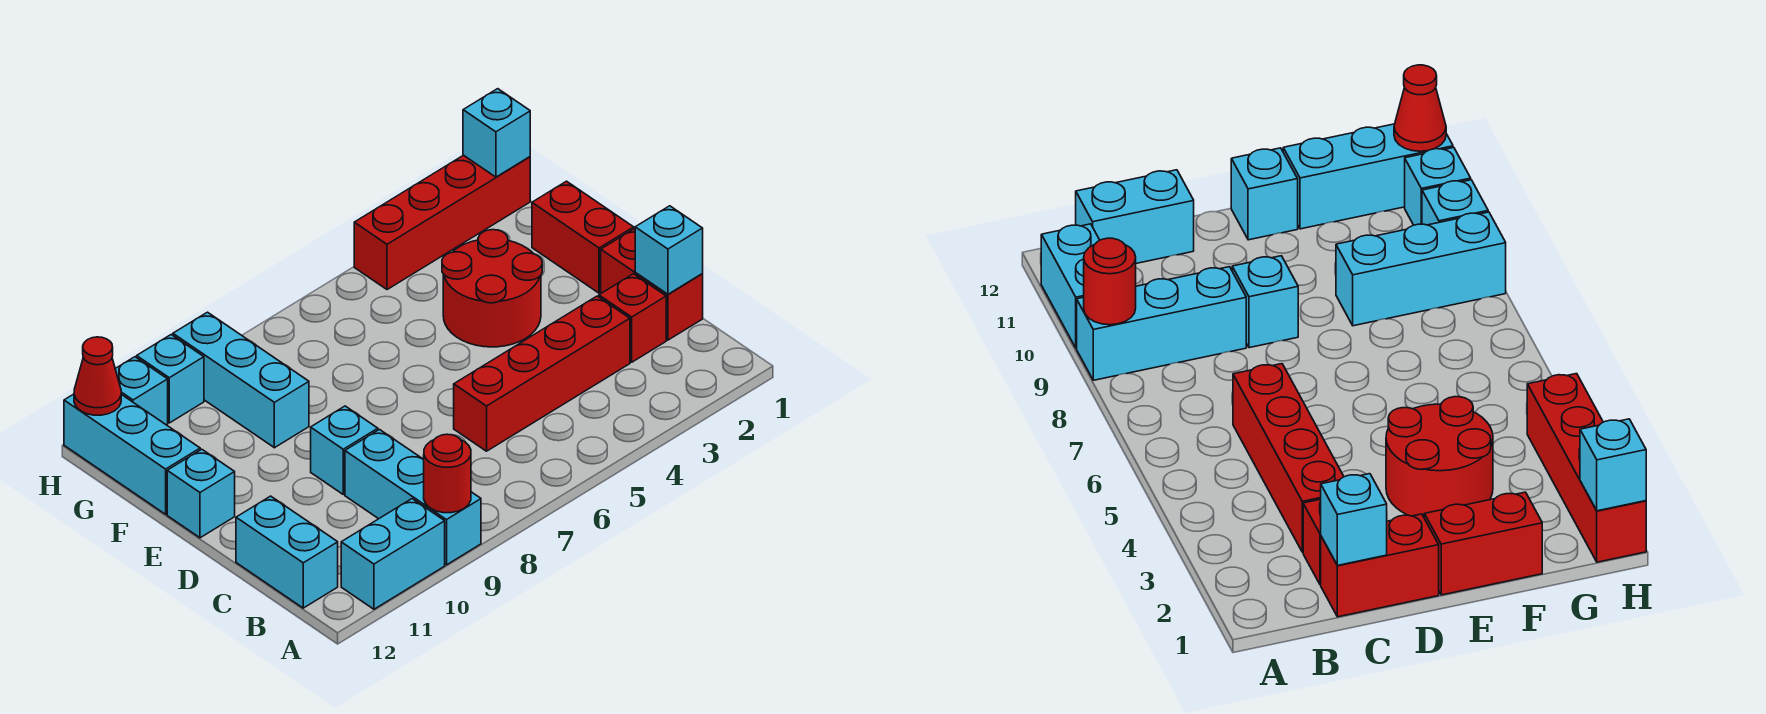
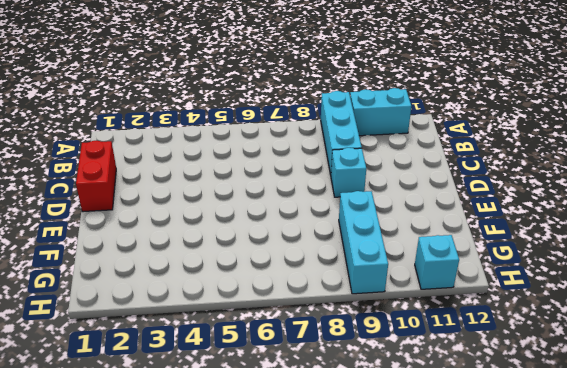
none -> cyan brick B12:C12 level 1
none -> red brick C2 level 1
none -> red brick C3:C6 level 1

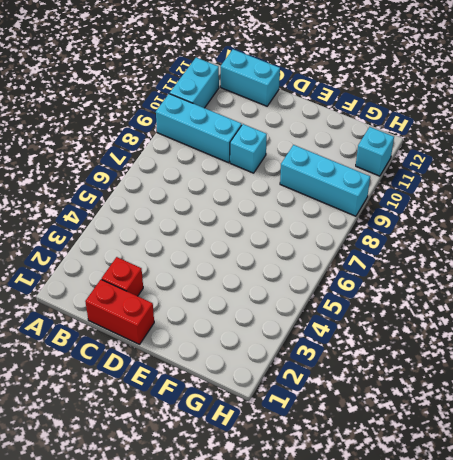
none -> red brick C3:C6 level 1
none -> red brick E1:F1 level 1
none -> red round brick E3:F4 level 1

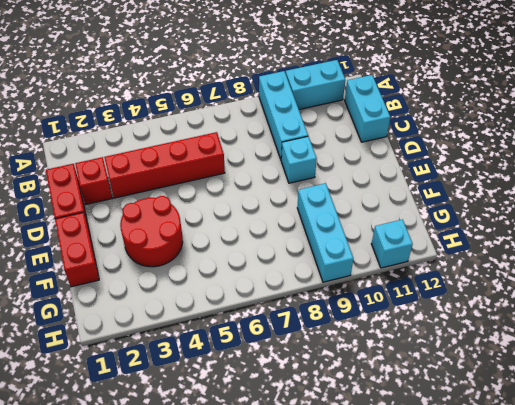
none -> cyan brick E12 level 1
none -> cyan brick F12:H12 level 1
none -> red brick H1:H4 level 1

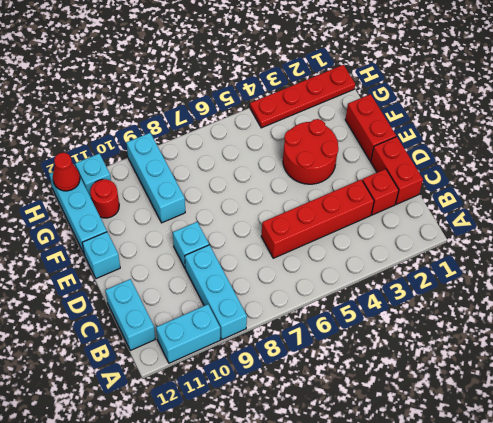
red round brick G11 level 1 -> red round brick A9 level 2
red plate H1:H4 level 1 -> red brick H1:H4 level 1
none -> cyan brick H10 level 1
none -> cyan brick C1 level 2
none -> cyan brick H1 level 2

